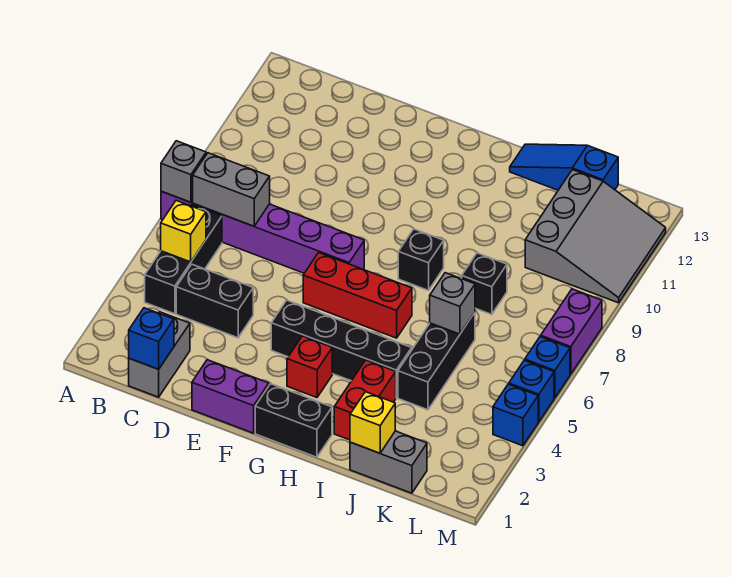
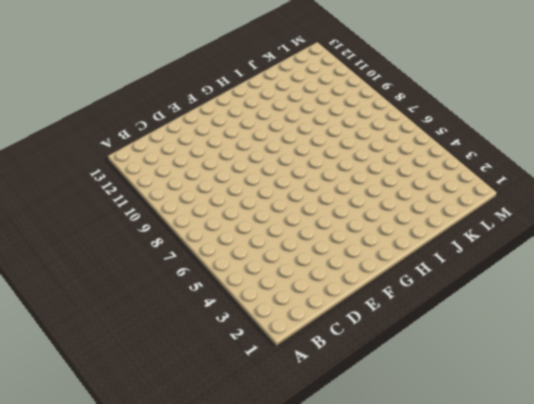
none -> purple brick A7:F7 level 1
none -> black brick B4:B6 level 1
none -> grey brick C1:C2 level 1

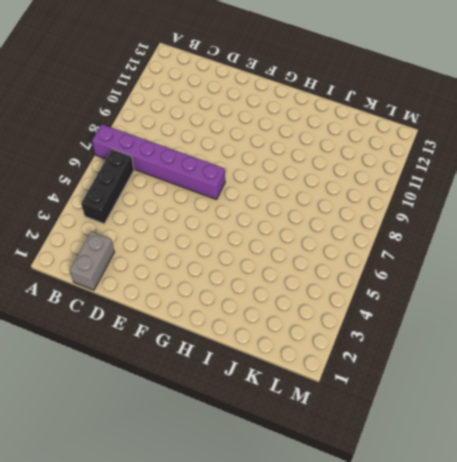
none -> black brick C4:D4 level 1
none -> purple brick E1:F1 level 1
none -> black brick F4:I4 level 1

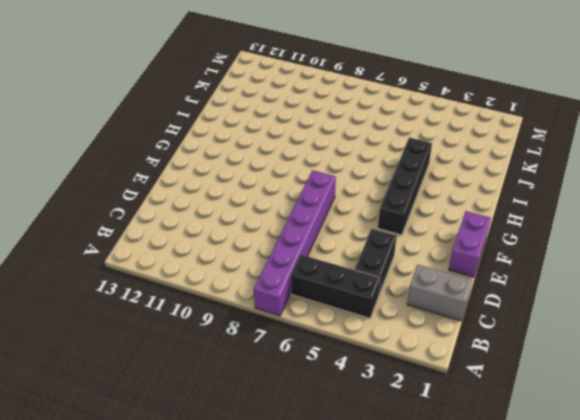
none -> red brick F6:H6 level 1
none -> black brick G1:H1 level 1
none -> red brick G3 level 1

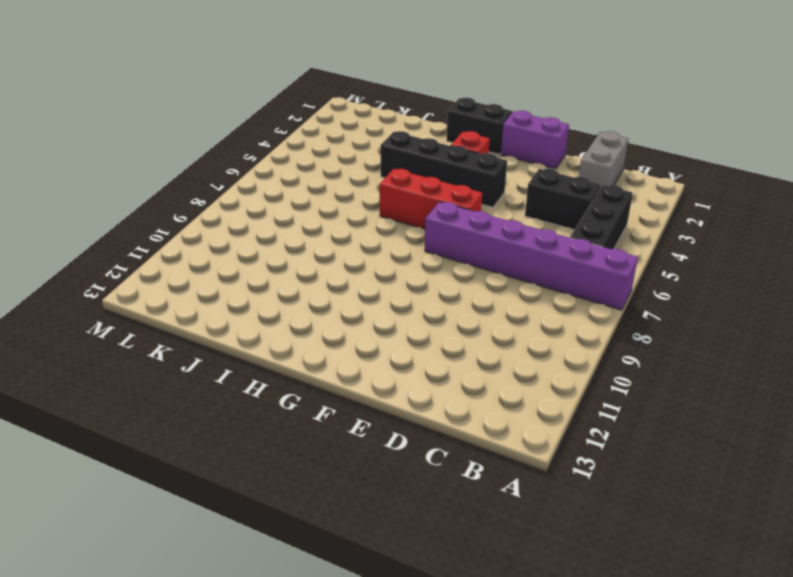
none -> black brick H8 level 1
none -> red brick I2:I3 level 1
none -> blue slope I13:K13 level 1 top K

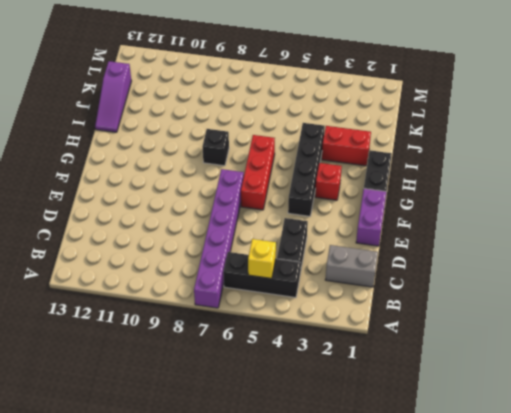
purple slope I13:K13 level 1 top K -> blue slope I13:K13 level 1 top K
none -> grey brick J1:K1 level 1
none -> black brick J4:J6 level 1
none -> black brick J8 level 1

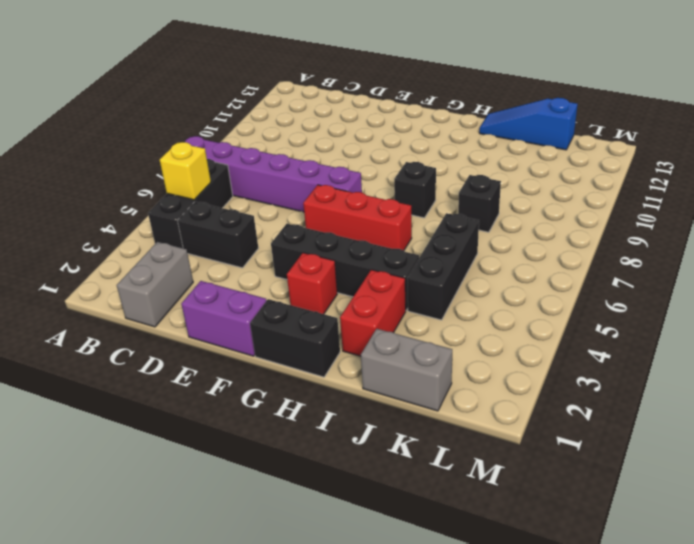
none -> grey slope K10:M12 level 1 top K
none -> blue brick M4 level 1
none -> blue brick M5 level 1

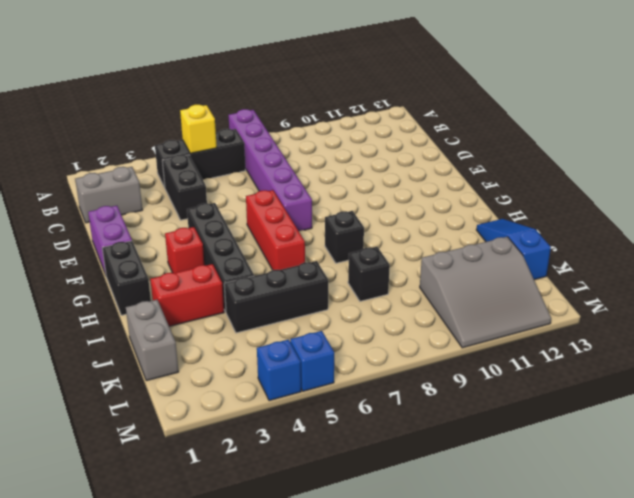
none -> blue brick M6 level 1
none -> purple brick M7:M8 level 1
none -> grey brick A7 level 2

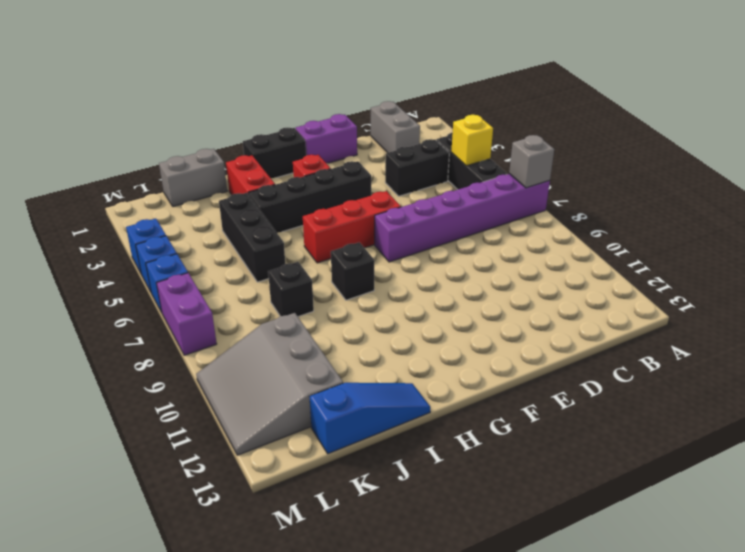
none -> grey brick B7:C7 level 2
none -> blue brick C1 level 2
none -> yellow brick J1 level 2

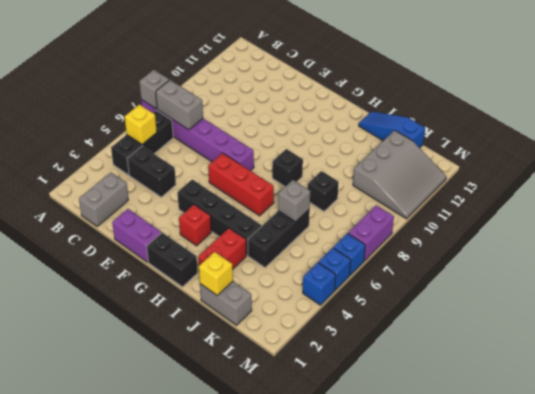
none -> blue brick C1 level 2

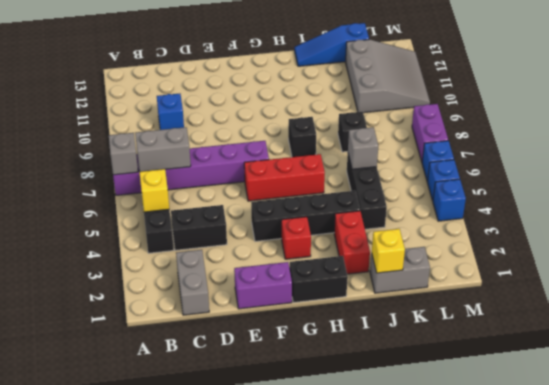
blue brick C10 level 1 -> blue brick C1 level 2

